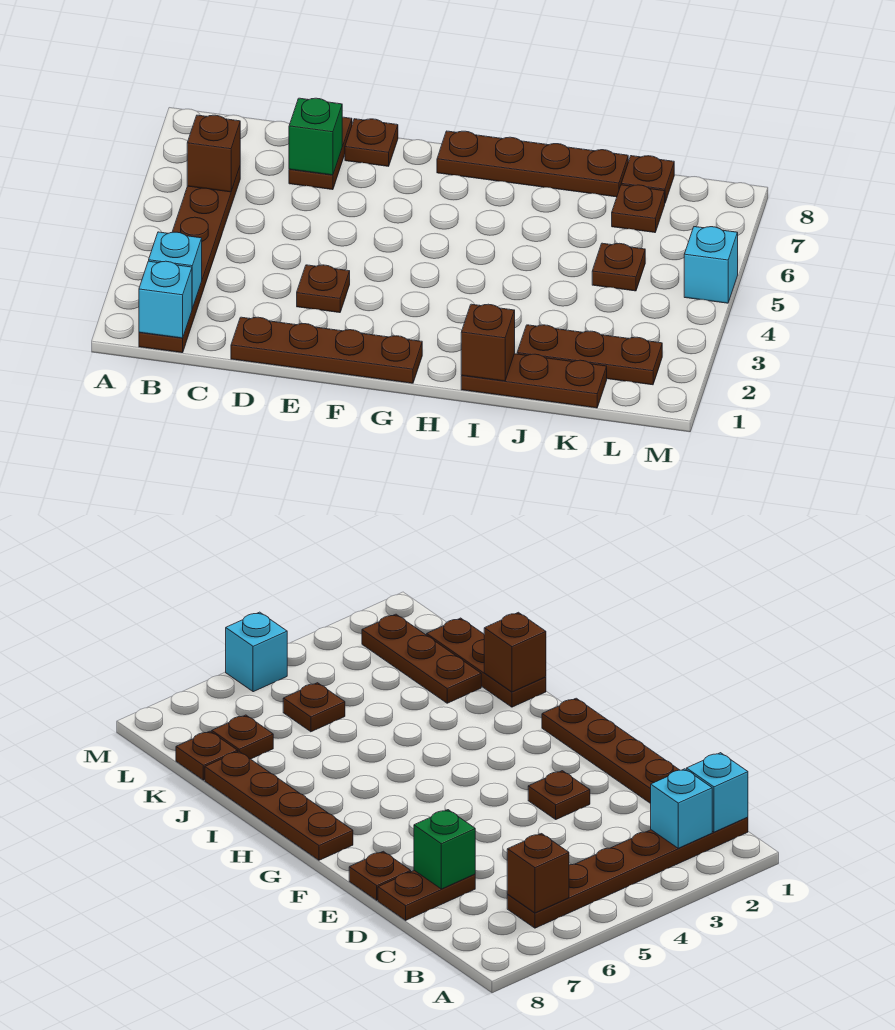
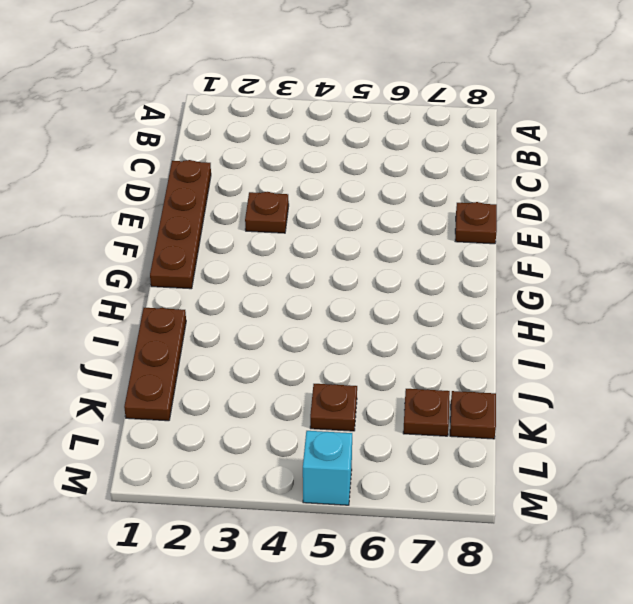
none -> brown plate B1:B6 level 1
none -> brown plate D7:D8 level 1
none -> brown plate G8:J8 level 1

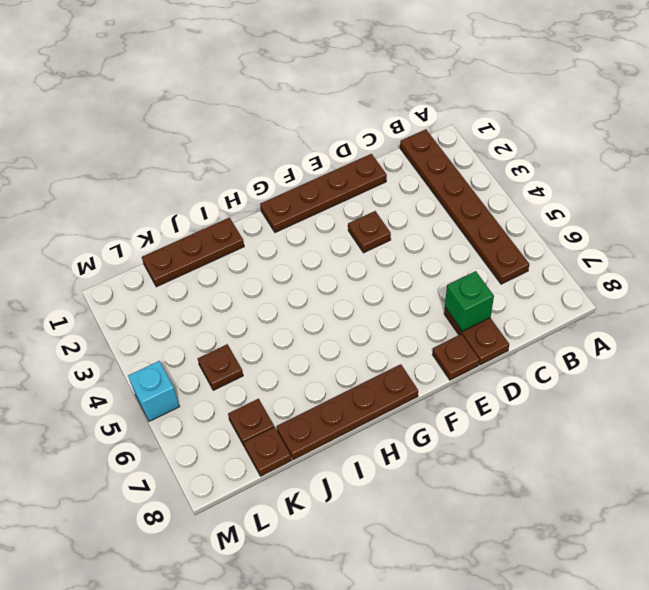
none -> brown plate J2:L2 level 1
none -> cyan brick B1 level 2
none -> cyan brick B2 level 2

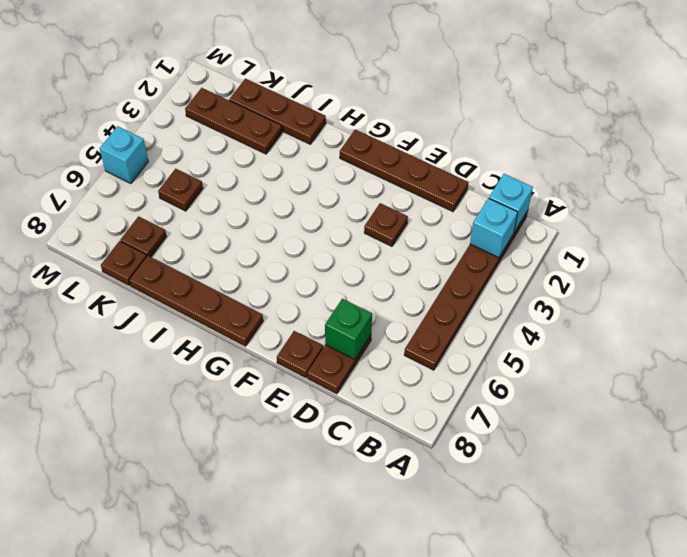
none -> brown brick B6 level 2
none -> brown brick I1 level 2

